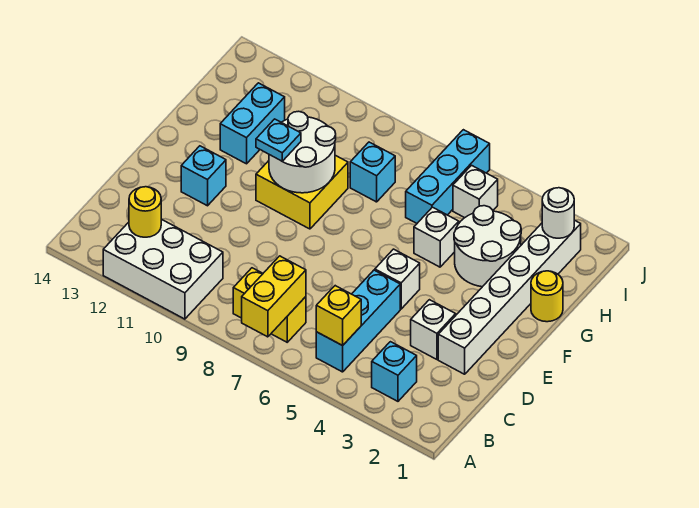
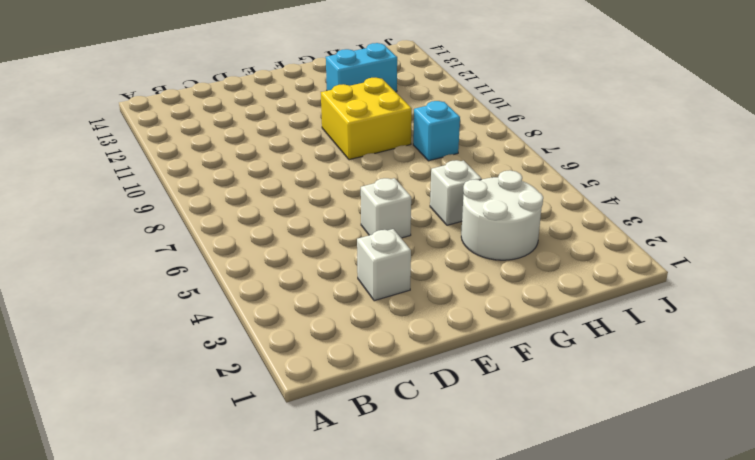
none -> white brick A10:B12 level 1
none -> cyan brick B3 level 1
none -> cyan brick B5:D5 level 1

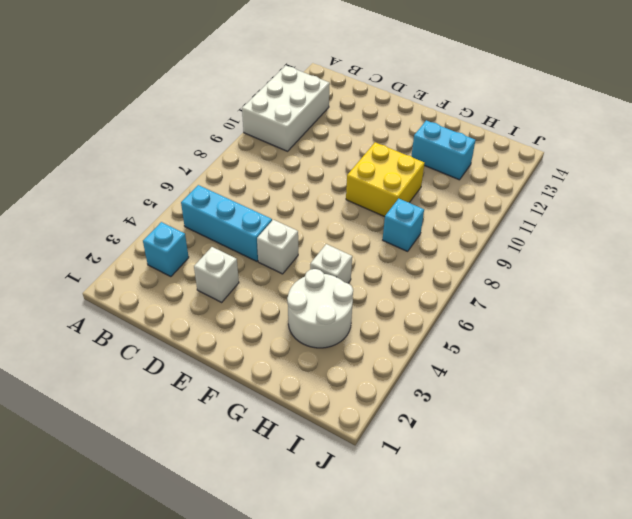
none -> yellow brick B7:B8 level 1
none -> white brick D2:I2 level 1
none -> cyan brick E12 level 1

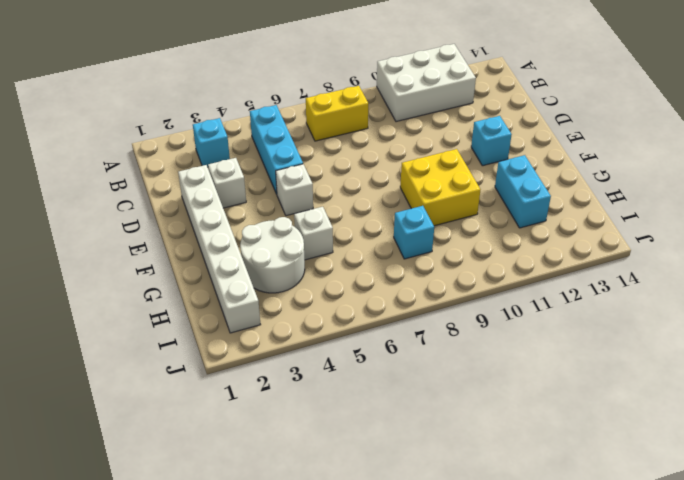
none -> yellow round brick G1 level 1
none -> cyan brick H6:J6 level 1
none -> white brick I5 level 1

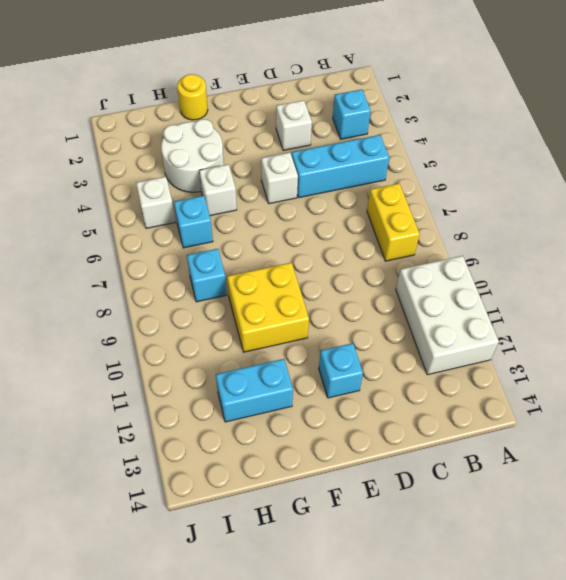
cyan brick H6 level 1 -> cyan brick H6:J6 level 1
none -> white brick D2:I2 level 1
none -> yellow brick A7:B7 level 2
none -> yellow brick B5 level 2

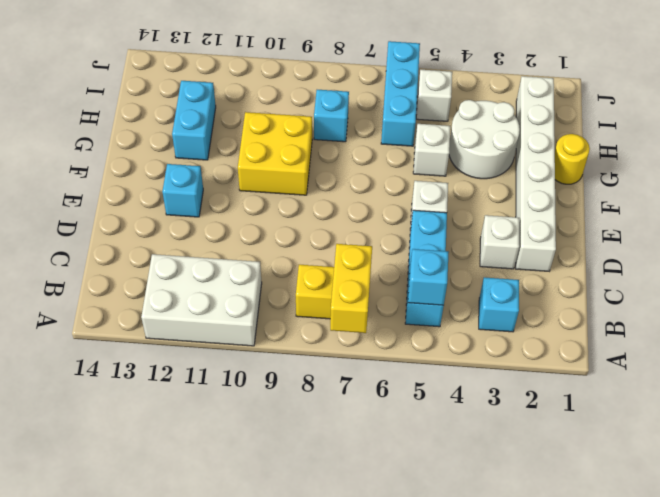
cyan brick B5 level 2 -> yellow brick B5 level 2
none -> yellow round brick B12 level 2
none -> white round brick F9:G10 level 2
none -> white round brick I2 level 2

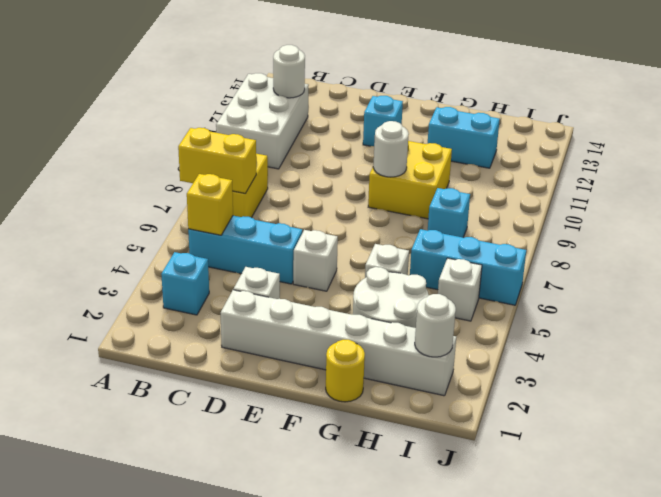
white round brick B12 level 2 -> yellow round brick B12 level 2
white round brick F9 level 2 -> white round brick F9:G10 level 2
none -> cyan plate F10 level 3

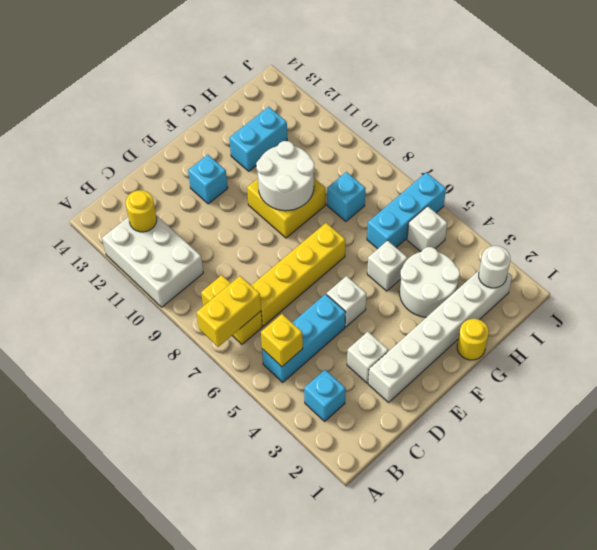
yellow brick C7:F7 level 1 -> none
none -> cyan plate F10 level 3

